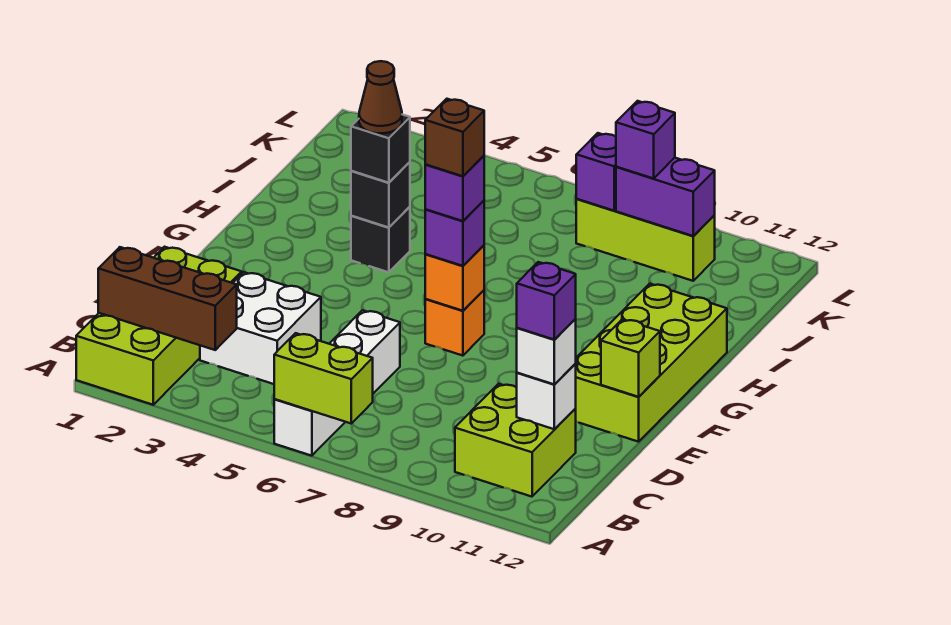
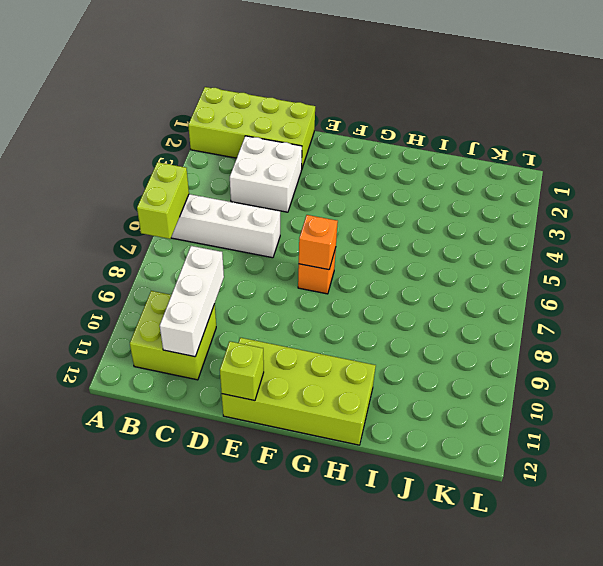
white brick C9:C11 level 2 -> white brick C11 level 2
none -> black brick H4 level 1
none -> lime brick K8:K10 level 1
none -> brown brick B1:B3 level 2

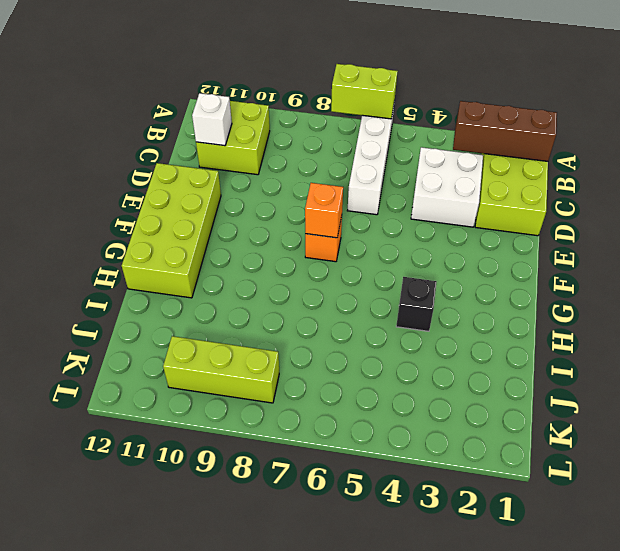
none -> lime brick E12 level 2
none -> black brick H4 level 2
none -> purple brick K8 level 2

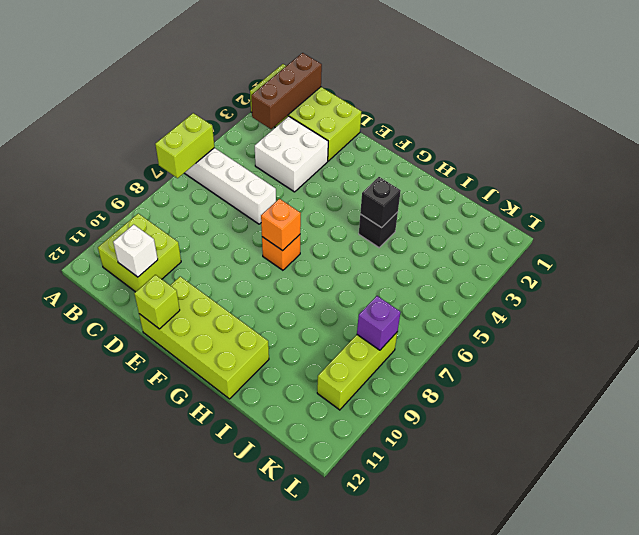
none -> purple brick K9:K10 level 2
none -> white brick C11 level 3
none -> purple brick F7 level 3

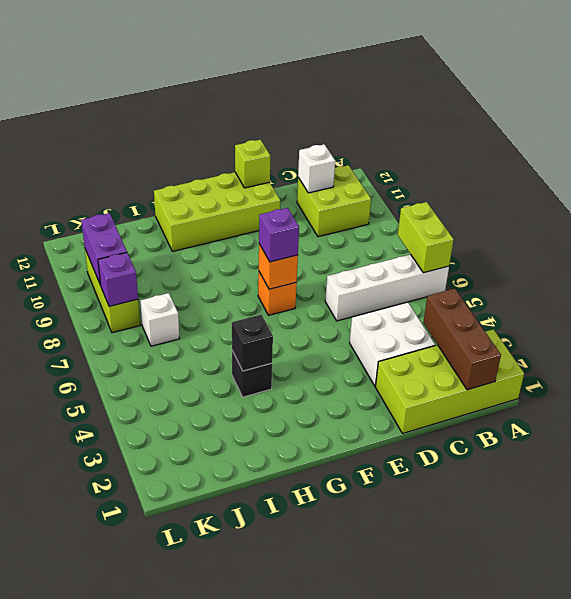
white brick J7 level 1 -> white brick C11 level 3
none -> black brick H4 level 3
none -> purple brick K9 level 3
none -> purple brick C11 level 4

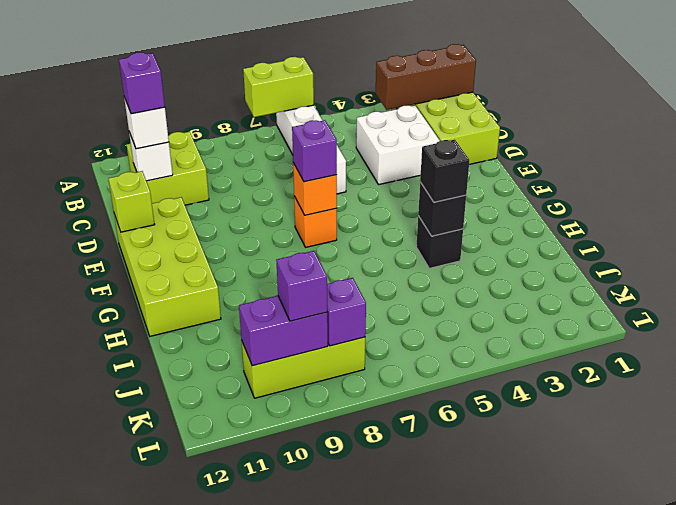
none -> purple brick F7 level 4
none -> brown cone H4 level 4
none -> brown brick F7 level 5

